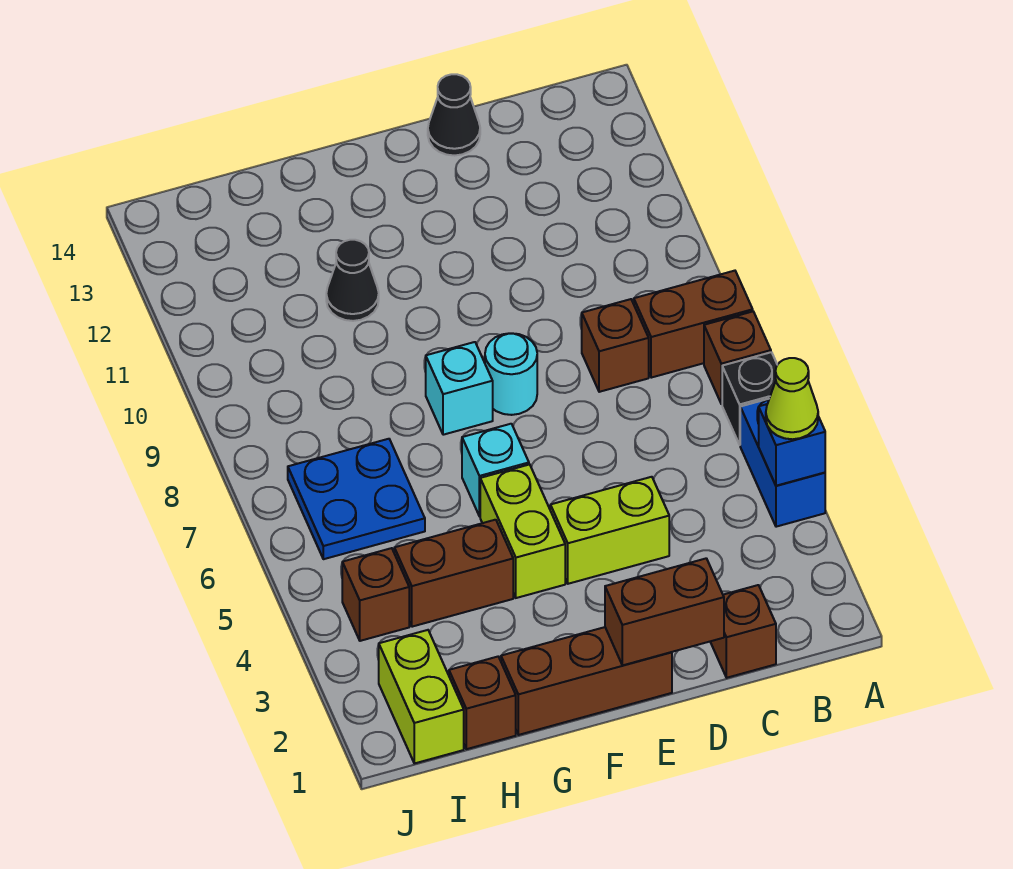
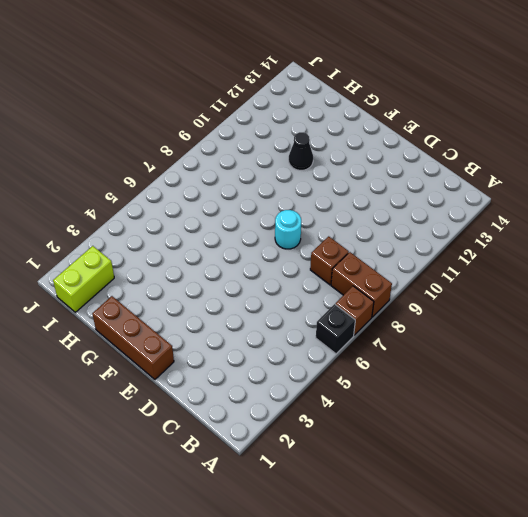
none -> blue brick A4:A5 level 1
none -> brown brick C1 level 1
none -> lime brick D4:E4 level 1

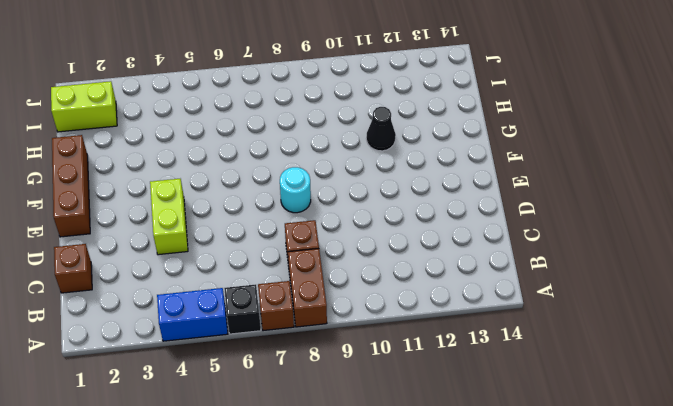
none -> black cone D14 level 1
none -> lime brick F4:F5 level 1
none -> cyan brick F6 level 1

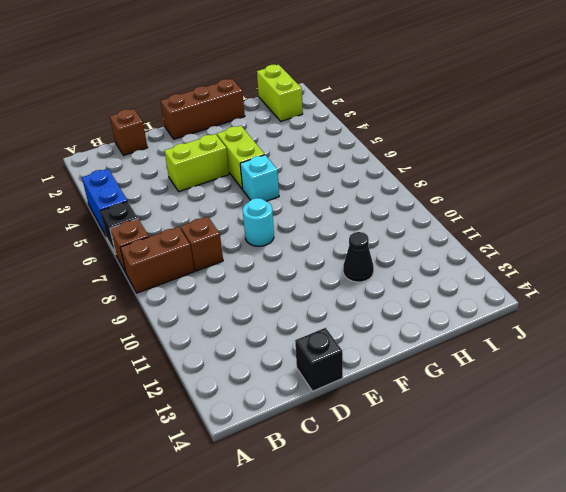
black brick D14 level 1 -> black cone D14 level 1
none -> cyan brick F8 level 1
none -> brown brick G4:H4 level 1
none -> brown brick H1 level 1

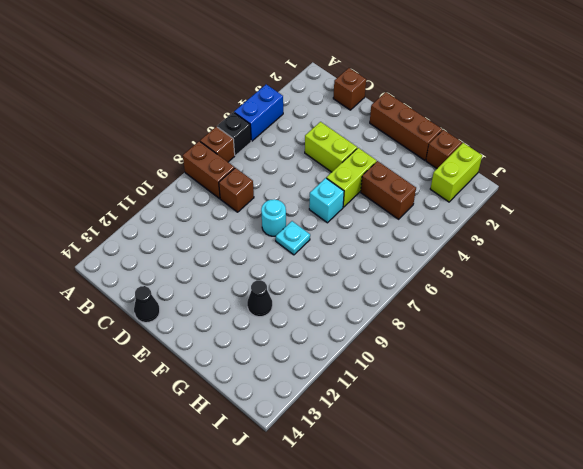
cyan plate F8 level 1 -> cyan brick F8 level 1
none -> blue plate H6:I7 level 1
none -> brown brick I4 level 1
none -> blue brick A4 level 2

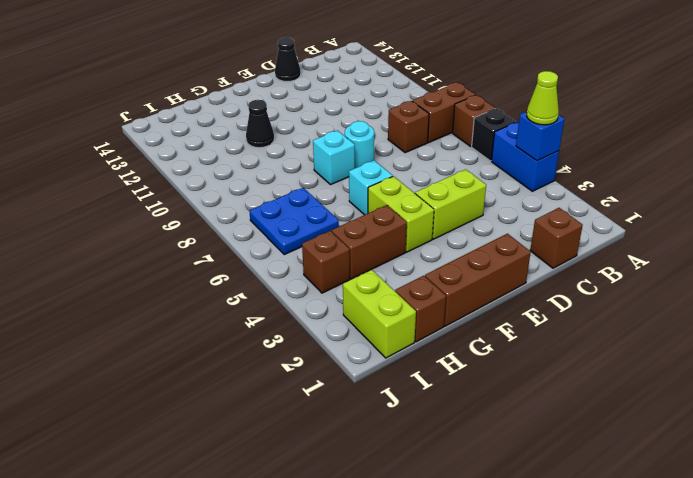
none -> brown brick D1:E1 level 2

